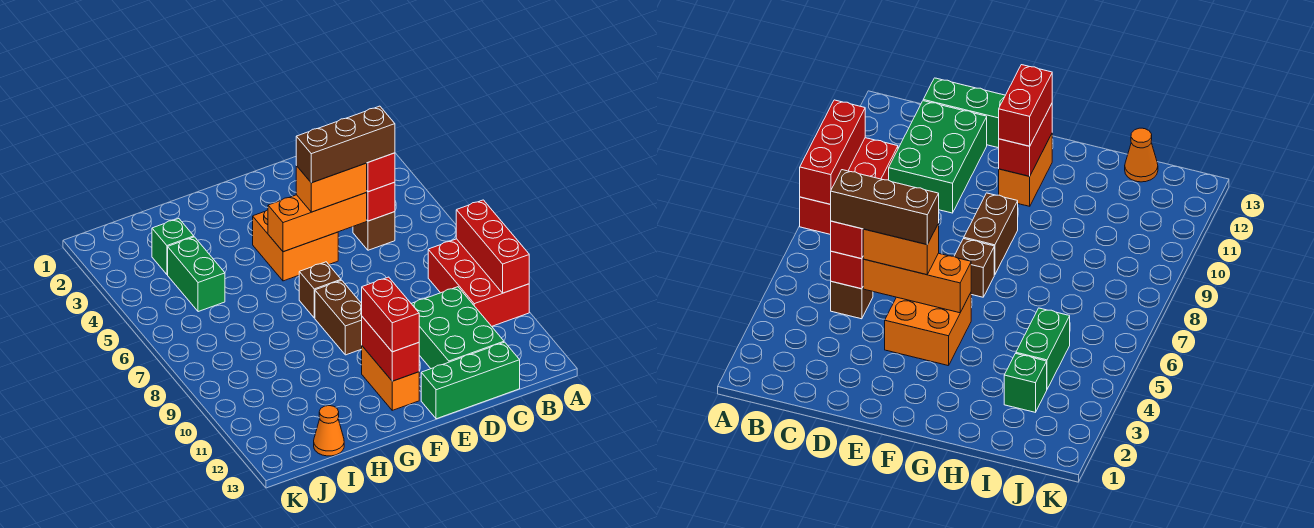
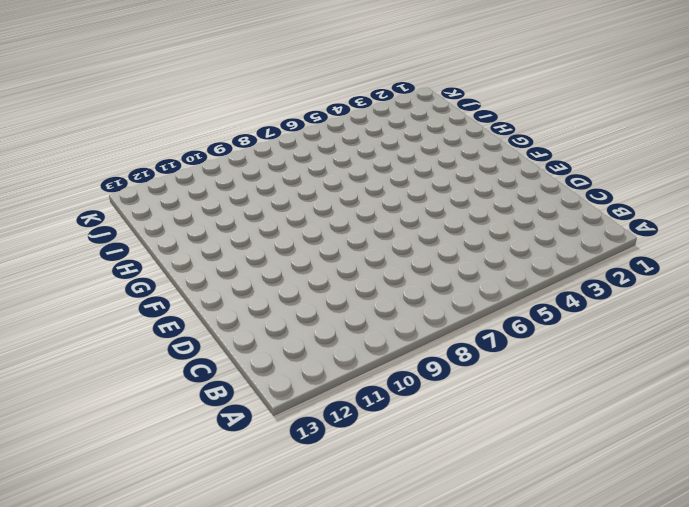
none -> red brick A8:B10 level 1
none -> brown brick C5 level 1
none -> green brick C10:D12 level 1

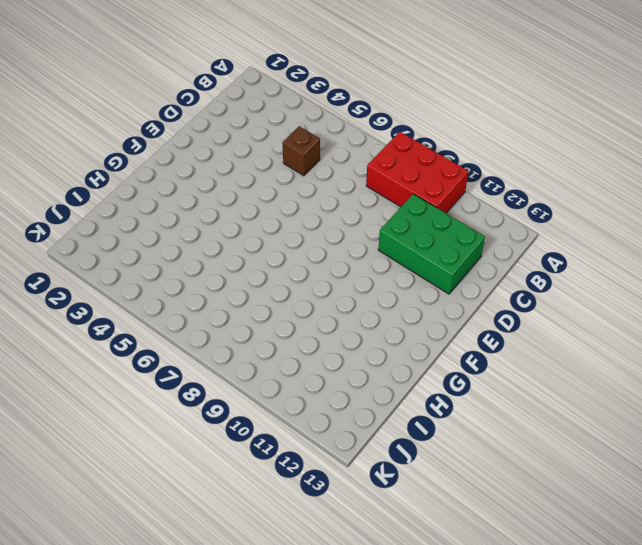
none -> green brick C13:E13 level 1
none -> orange brick E4:F5 level 1
none -> brown brick F7 level 1

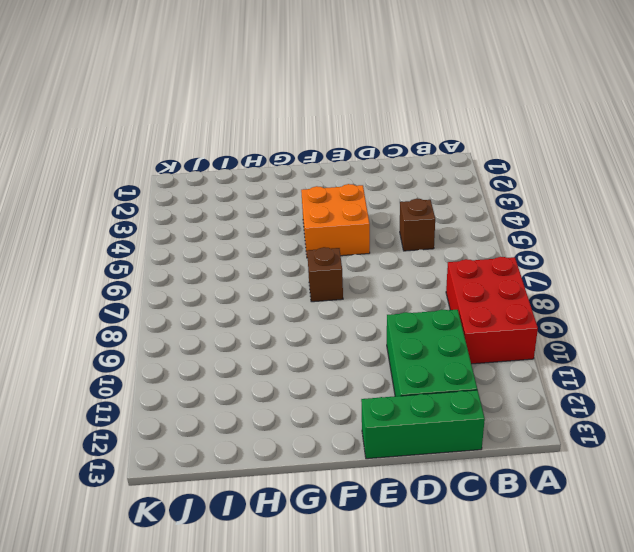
none -> brown brick F8:F9 level 1
none -> orange brick F11:F12 level 1
none -> green brick I3 level 1

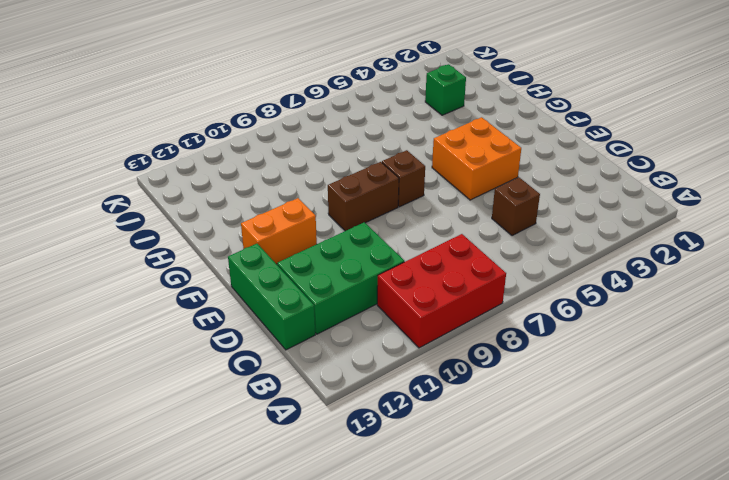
none -> green brick I4:I5 level 1
none -> orange cone I13 level 1
none -> red brick A8:A10 level 2

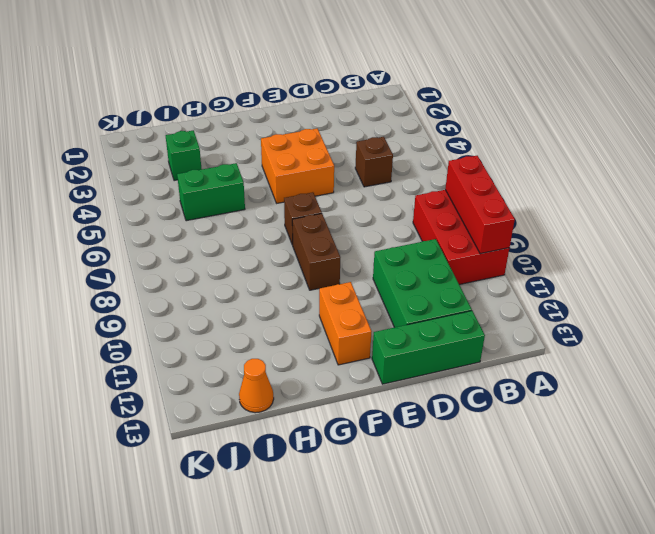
green brick H5:I5 level 1 -> green brick I4:I5 level 1
none -> red brick C5 level 2
none -> orange brick D5:F5 level 2
none -> red brick F11:F12 level 2

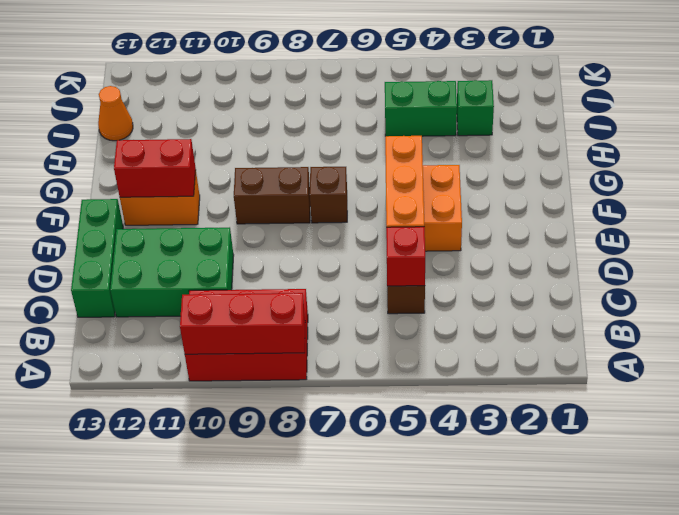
none -> red brick C5 level 3
none -> orange brick D5:E5 level 3
none -> red brick F11:F12 level 3

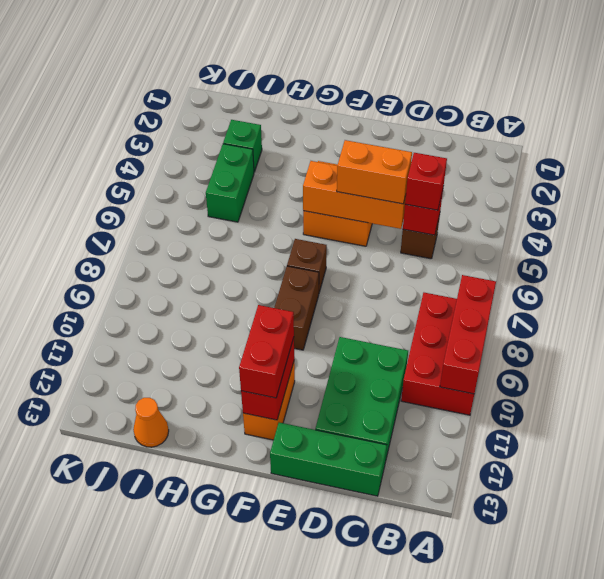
none -> brown brick C5:E5 level 4

